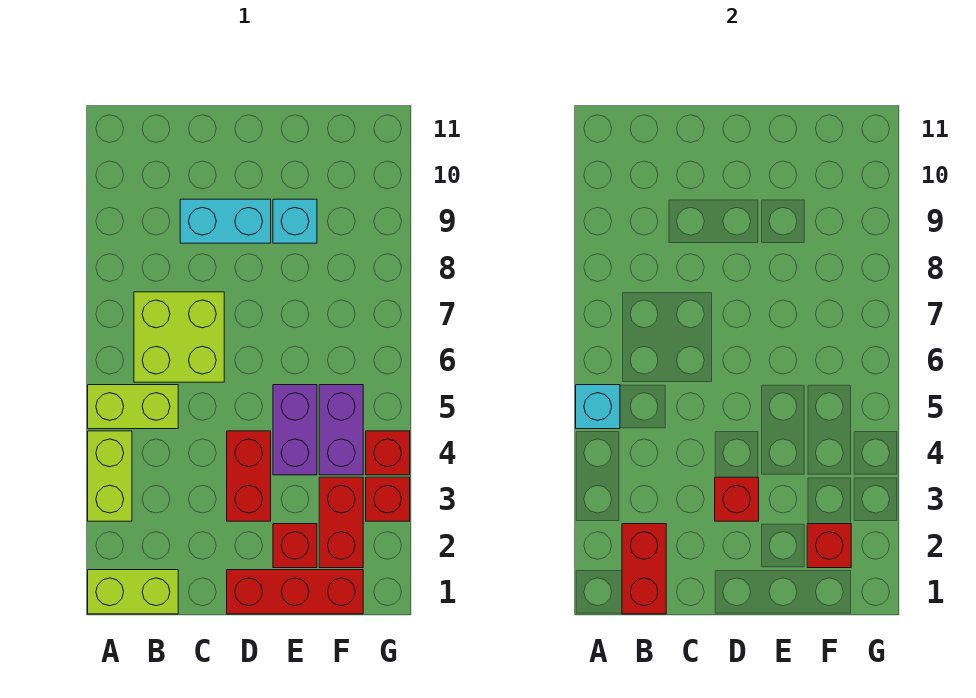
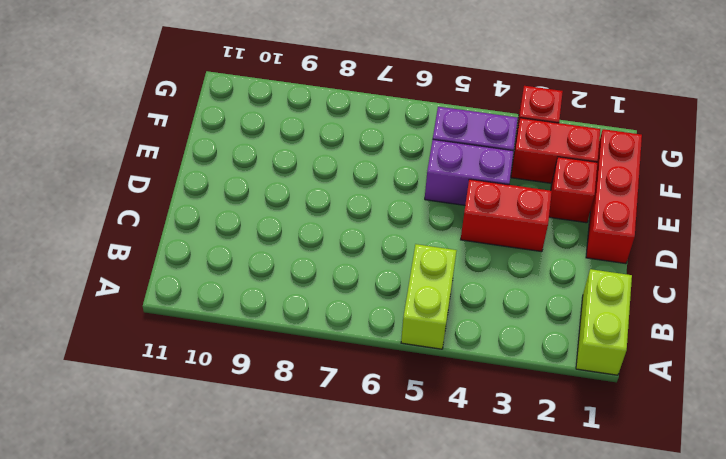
none -> lime brick A3:A4 level 1
none -> lime brick B6:C7 level 1
none -> cyan brick C9:D9 level 1

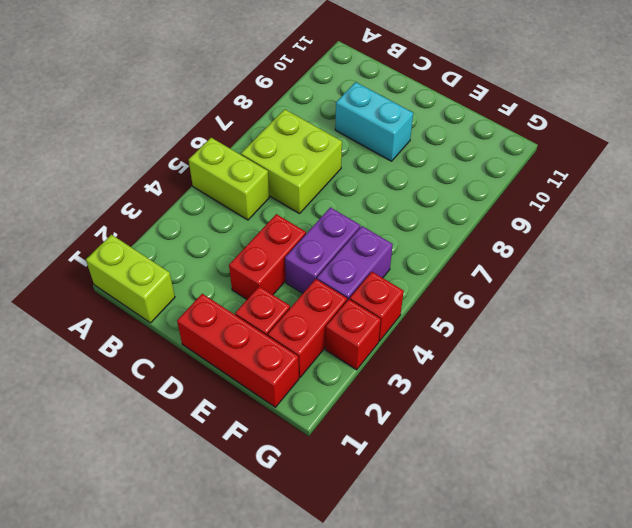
none -> lime brick A3:A4 level 1
none -> cyan brick E9 level 1
none -> cyan brick A5 level 2

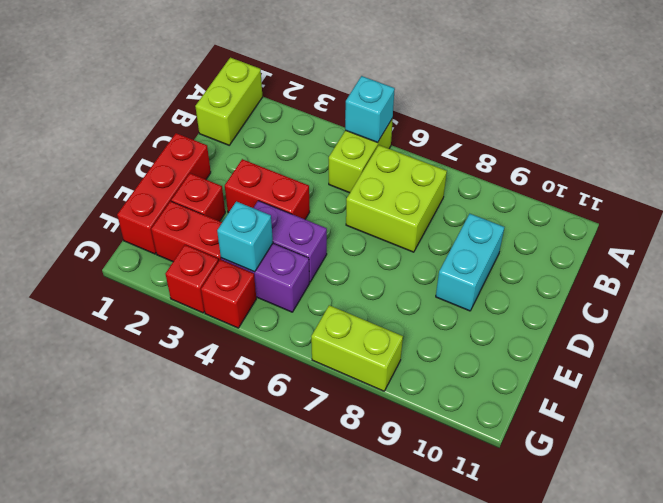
cyan brick F4 level 2 -> cyan brick E9 level 1
lime brick G7:G8 level 1 -> lime brick A3:A4 level 1
none -> red brick B1:B2 level 2
none -> red brick D3 level 2
none -> red brick F2 level 2

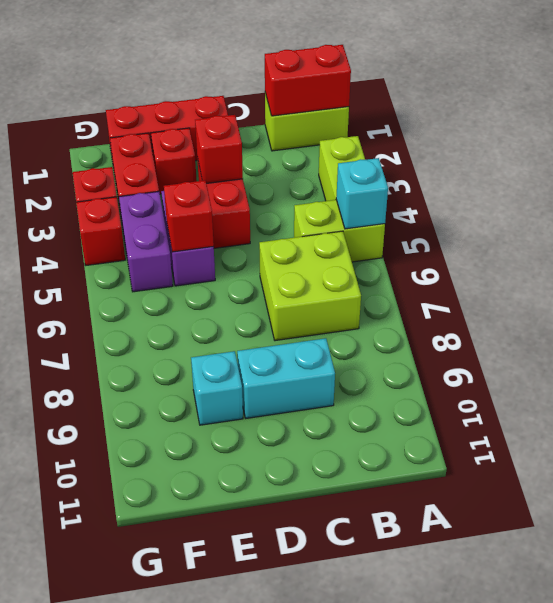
red brick A1:B1 level 2 -> red brick B1:B2 level 2
red brick E5 level 2 -> red brick F2 level 2

